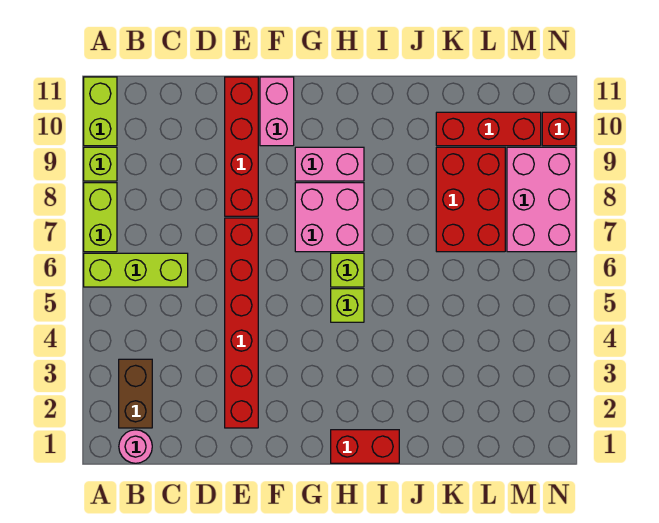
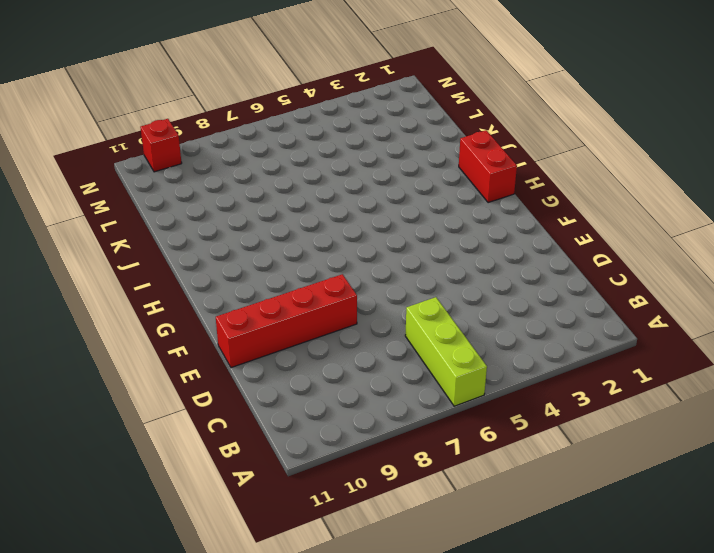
none -> lime brick A7:A8 level 1
none -> lime brick A9 level 1
none -> lime brick A10:A11 level 1

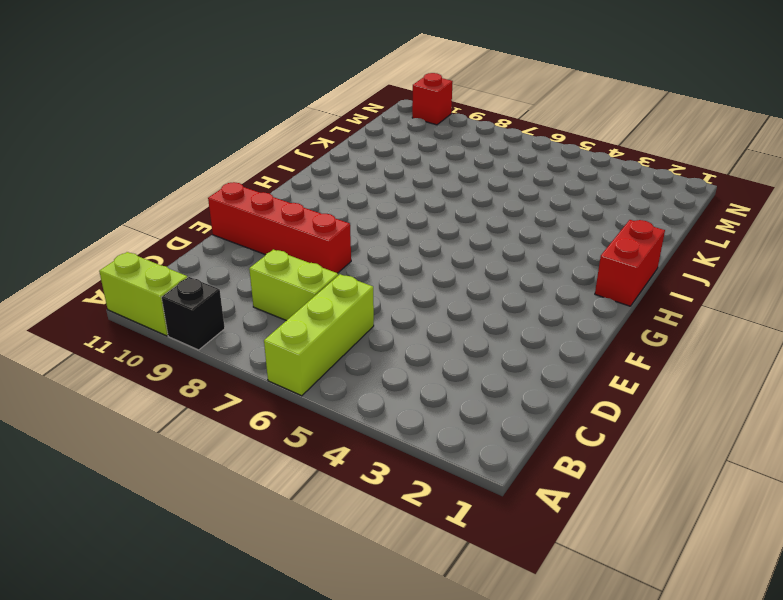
black brick A9 level 1 -> lime brick A9 level 1
lime brick C7:C8 level 1 -> lime brick A7:A8 level 1
none -> pink round brick B1 level 1
none -> brown brick B2:B3 level 1
none -> red brick E2:E7 level 1

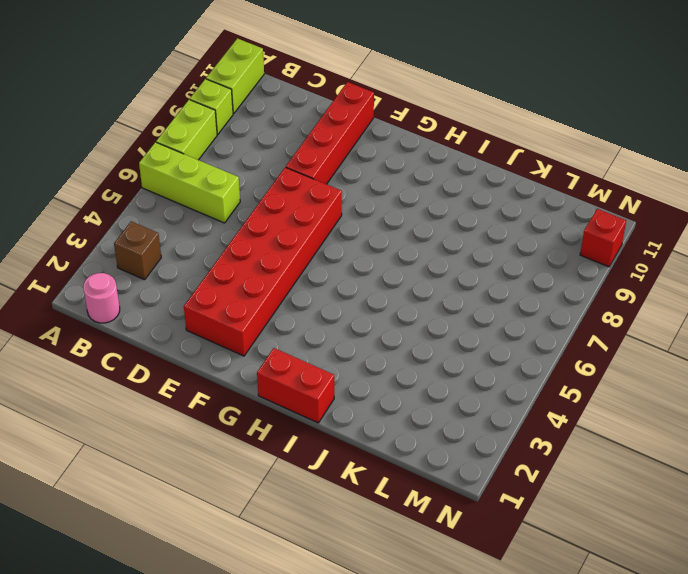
brown brick B3 level 1 -> brown brick B2:B3 level 1
red brick E2:F7 level 1 -> red brick E2:E7 level 1
none -> pink brick F10:F11 level 1
none -> pink brick G7:H8 level 1
none -> pink brick G9:H9 level 1

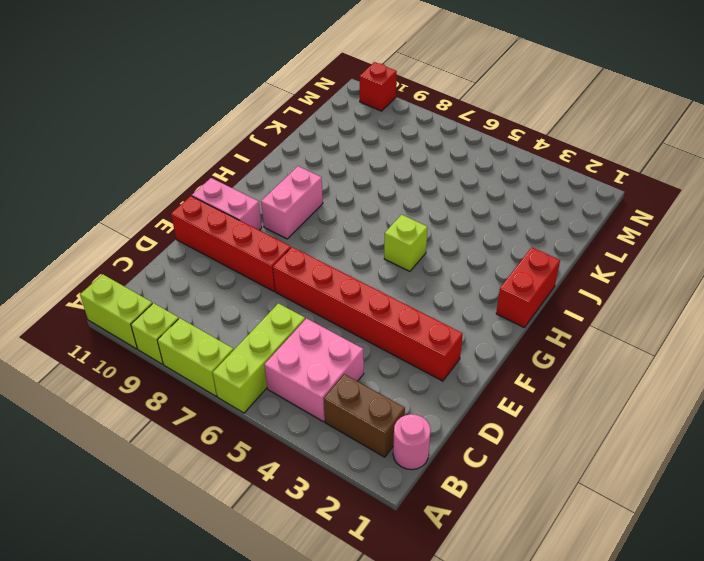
pink brick B4:C5 level 1 -> pink brick G7:H8 level 1
none -> lime brick H6 level 1
none -> red brick K7:L9 level 1
none -> red brick K10:M10 level 1

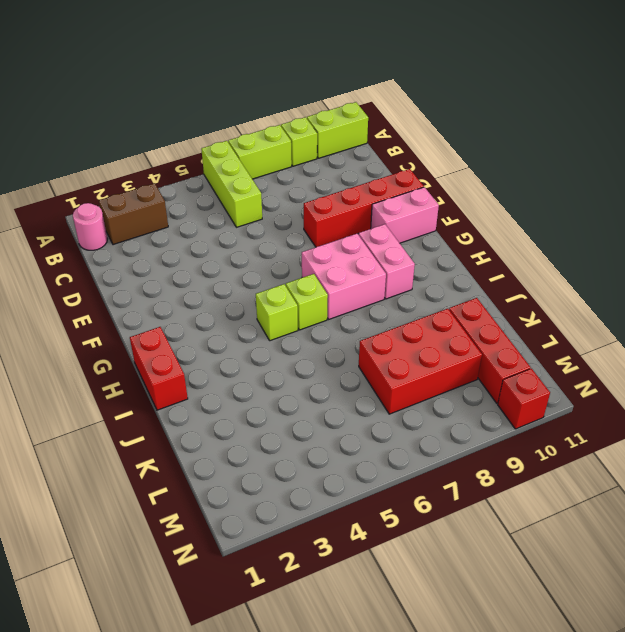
none -> red brick E2:E7 level 1
none -> pink brick M7:N9 level 1

